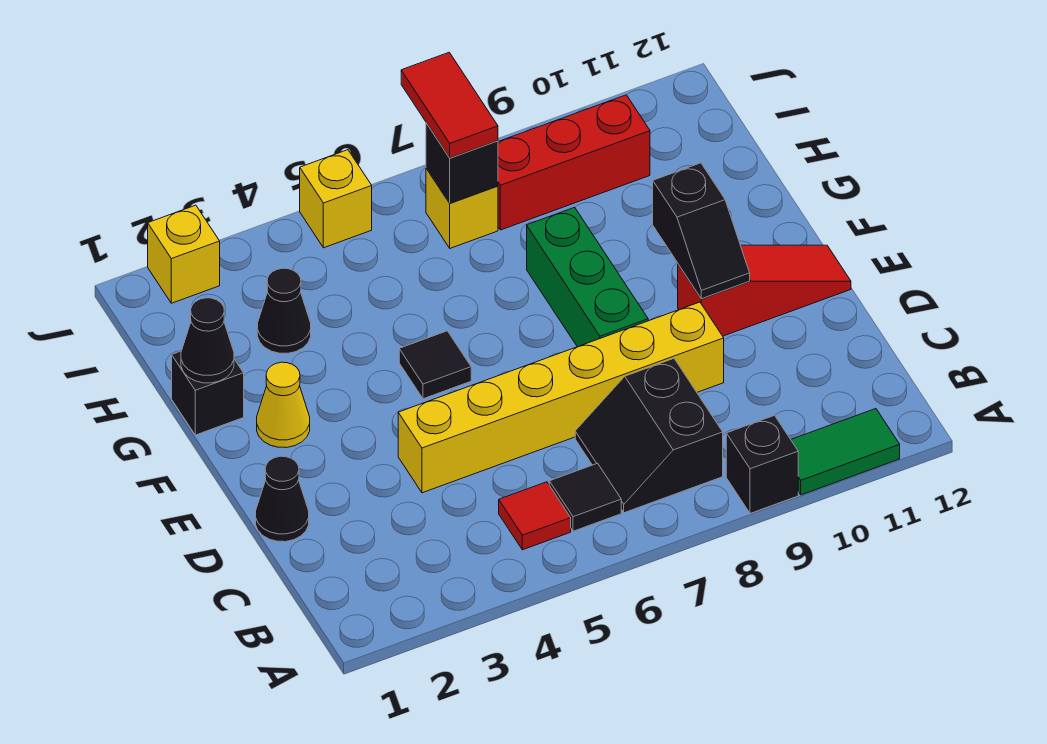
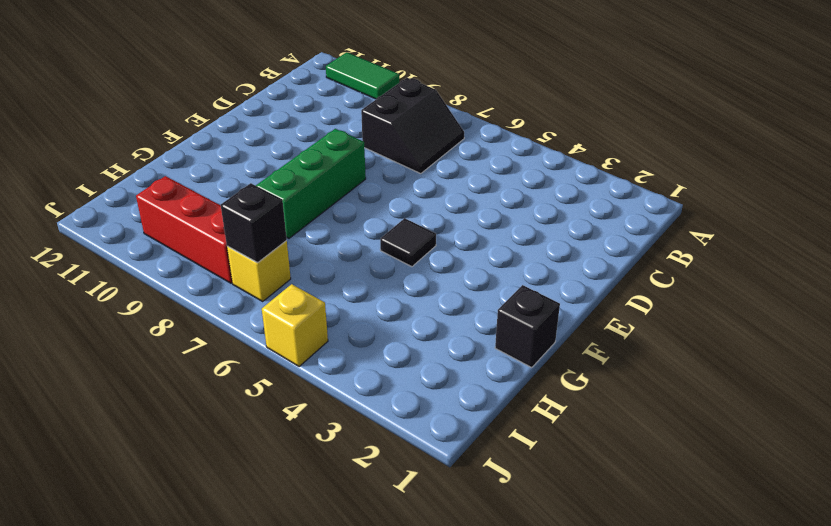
none -> black brick A9 level 1
none -> red tile B5 level 1
none -> black tile B6 level 1

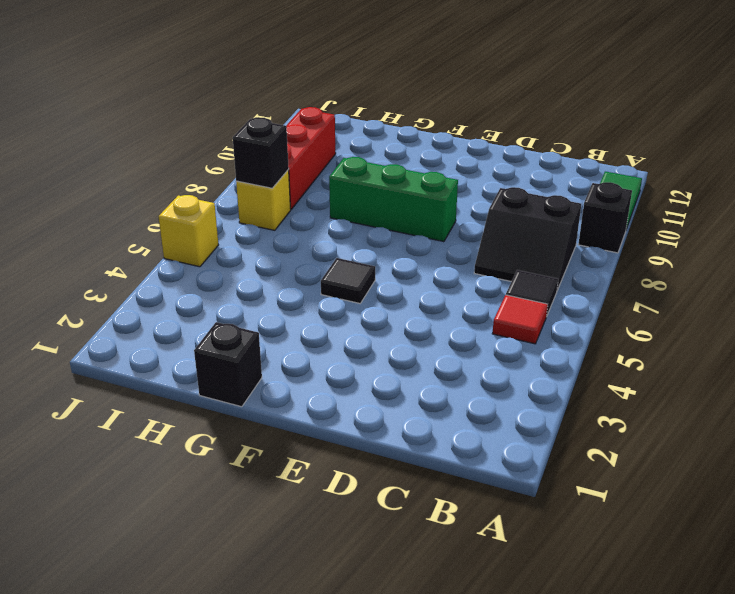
none -> black cone D1 level 1
none -> yellow brick D4:D9 level 1
none -> red slope E10:E12 level 1 top 10

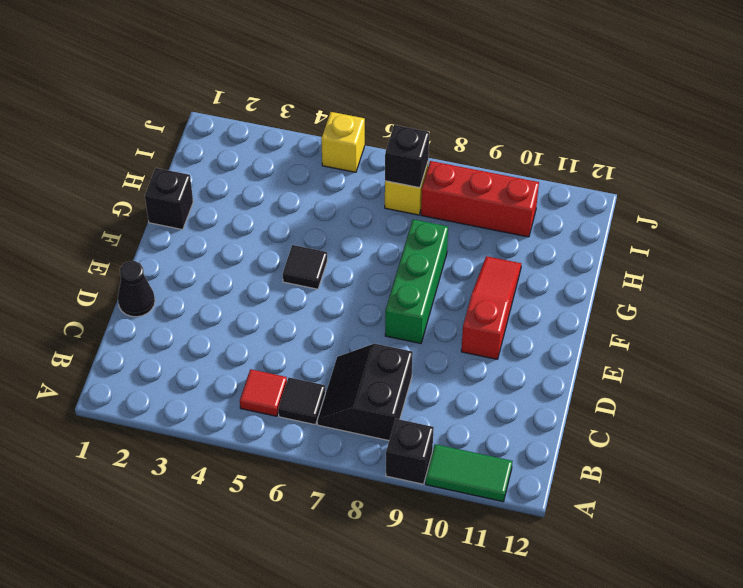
red slope E10:G10 level 1 top E -> red slope E10:E12 level 1 top 10
none -> yellow brick D4:D9 level 1
none -> yellow cone F2 level 1
none -> black cone H3 level 1

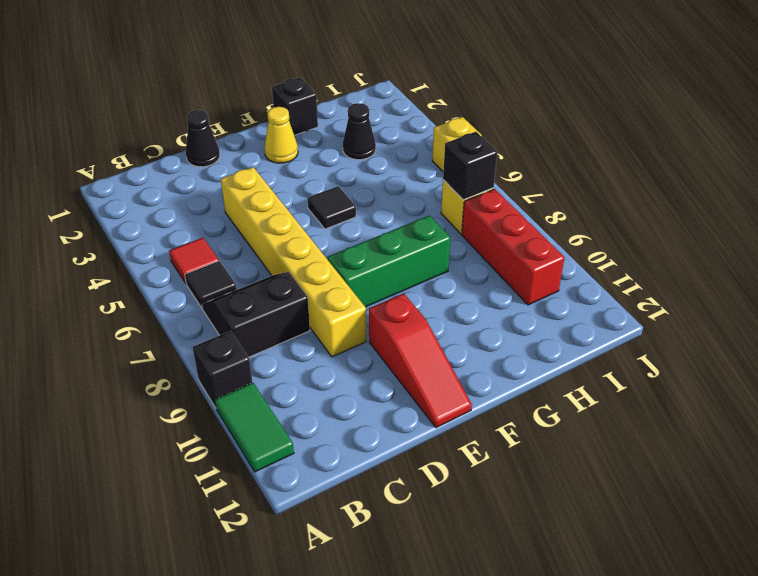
none -> yellow brick J2 level 1
none -> black slope E10:F10 level 2 top F
none -> black cone G1 level 2

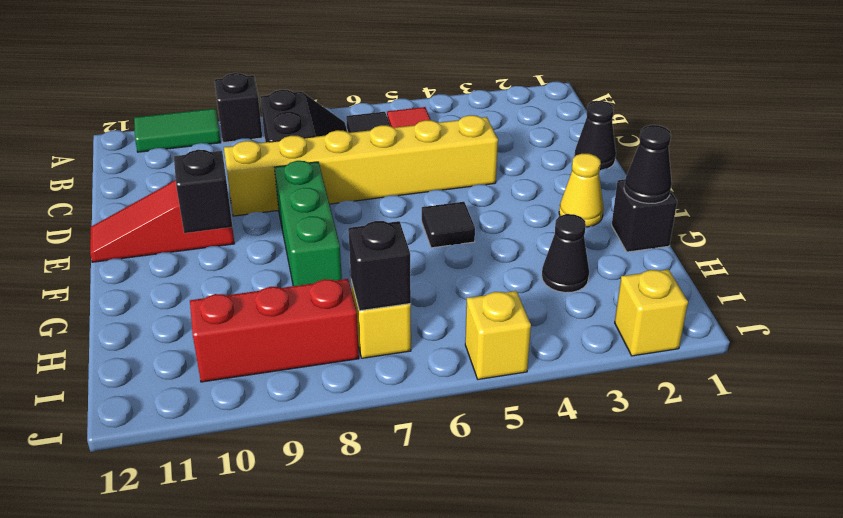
none -> red tile I7:J7 level 3

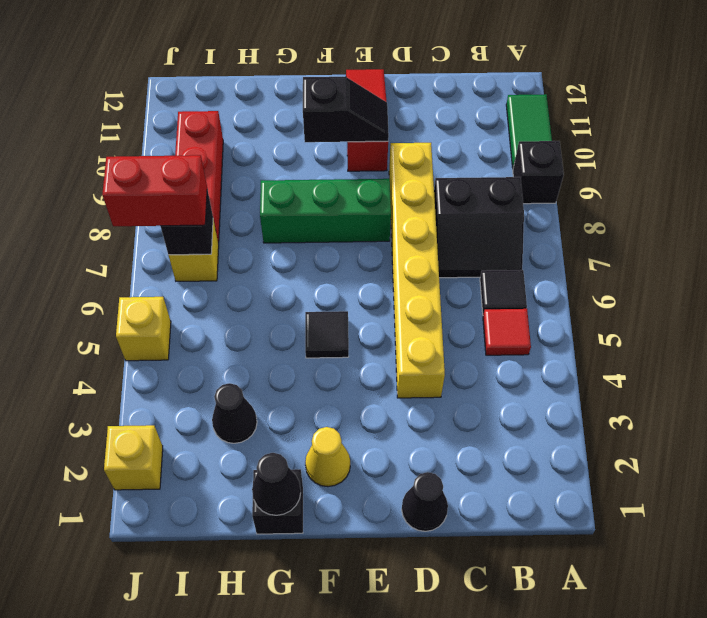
red brick I7:J7 level 3 -> red tile I7:J7 level 3

